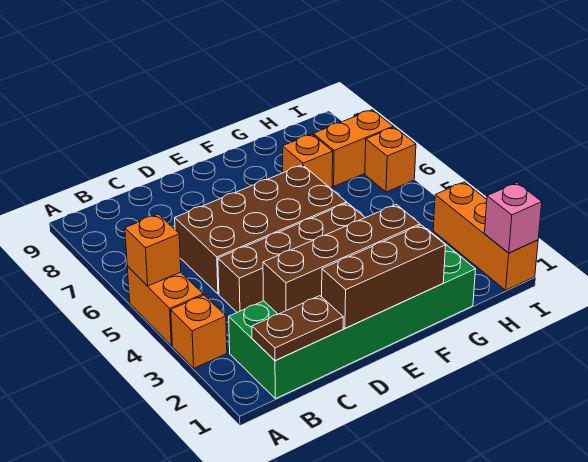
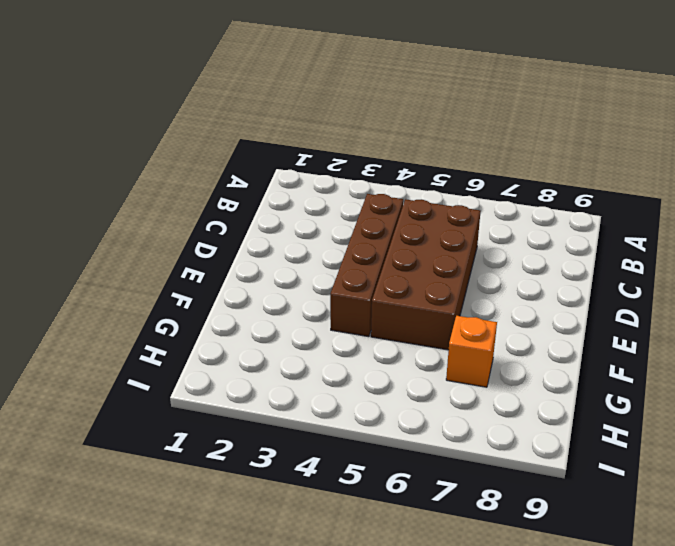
none -> orange brick A3 level 1
none -> orange brick A4:A5 level 1
none -> green brick B1:G2 level 1

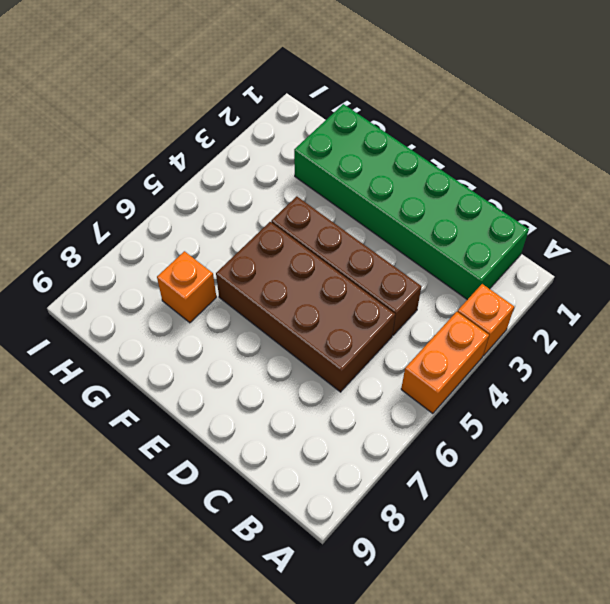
none -> orange brick H7:I7 level 1
none -> orange brick I1:I3 level 1
none -> orange brick I6 level 1

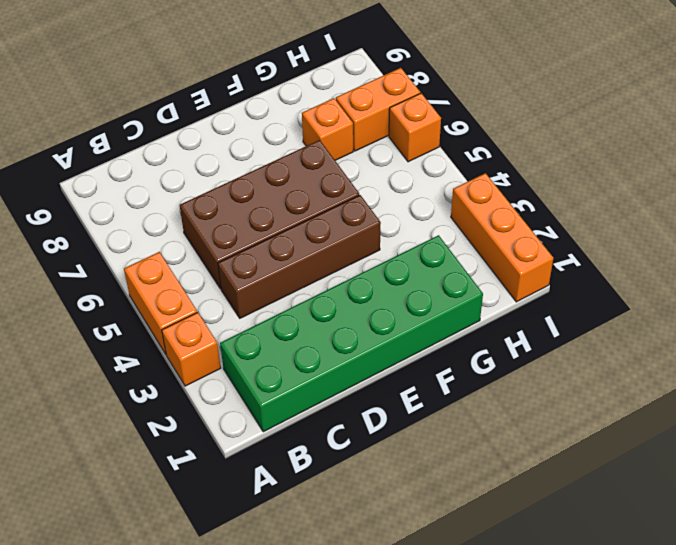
none -> orange brick A5 level 2
none -> brown plate B1:C1 level 2
none -> brown brick C2:F2 level 2

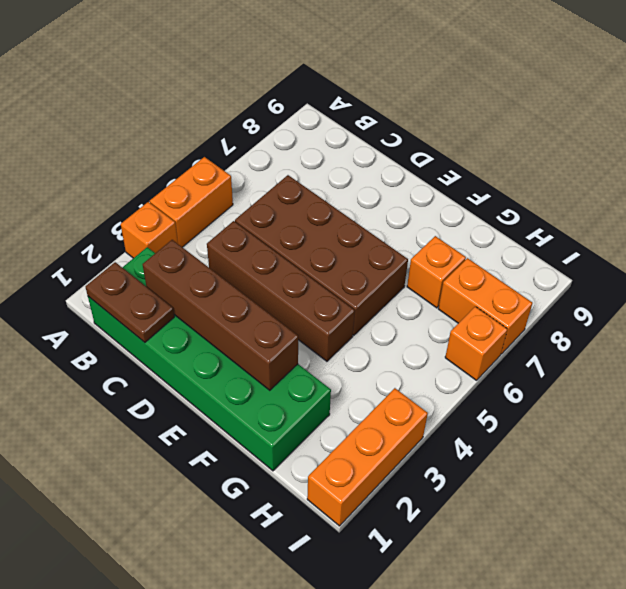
none -> orange brick A5 level 2
none -> brown brick D1:F1 level 2
none -> pink brick I1 level 2

